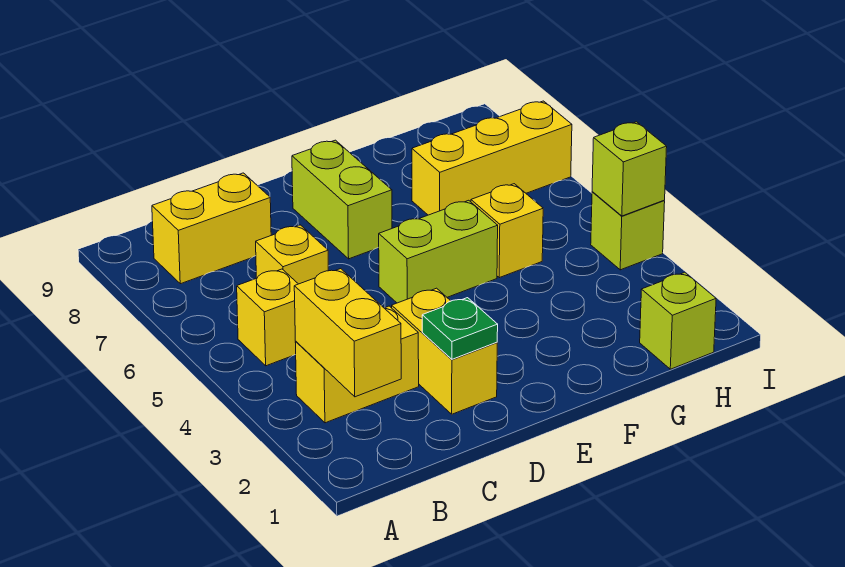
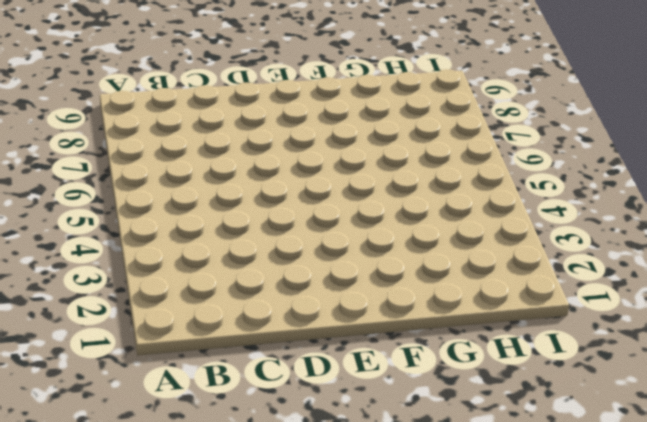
none -> yellow brick B3:C3 level 1
none -> yellow brick B5 level 1
none -> yellow brick B8:C8 level 1

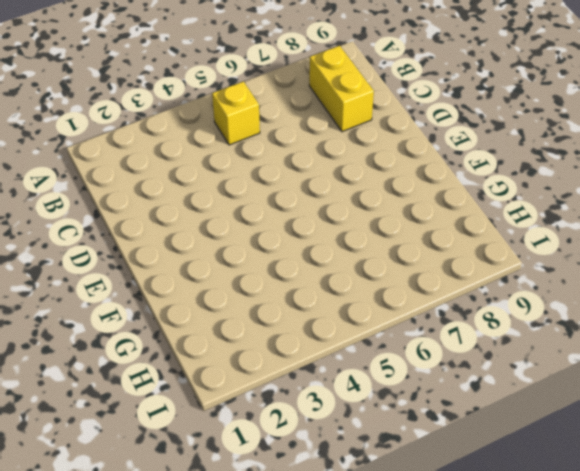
none -> yellow brick B3:C3 level 1
none -> yellow brick C6 level 1
none -> yellow brick D2:D3 level 1

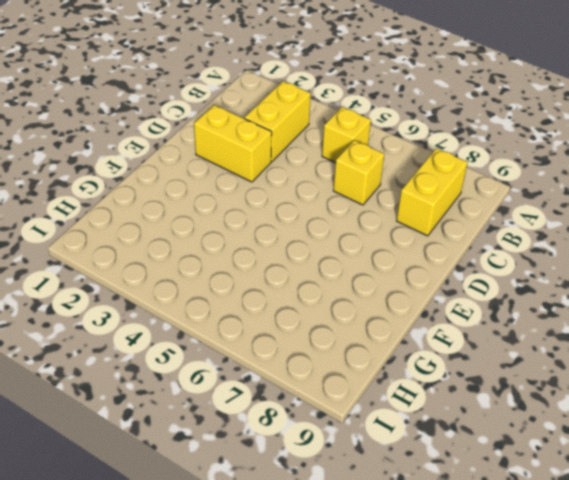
none -> lime brick E5:F5 level 1
none -> lime brick E7:E8 level 1
none -> yellow brick G5 level 1

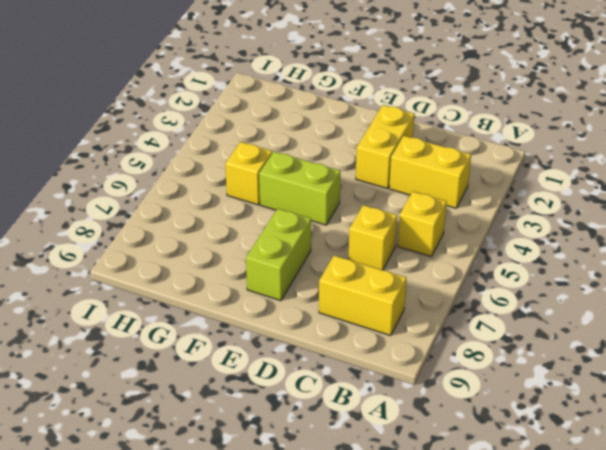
none -> yellow brick G7:I7 level 1
none -> lime brick H1 level 1
none -> lime brick I4 level 1

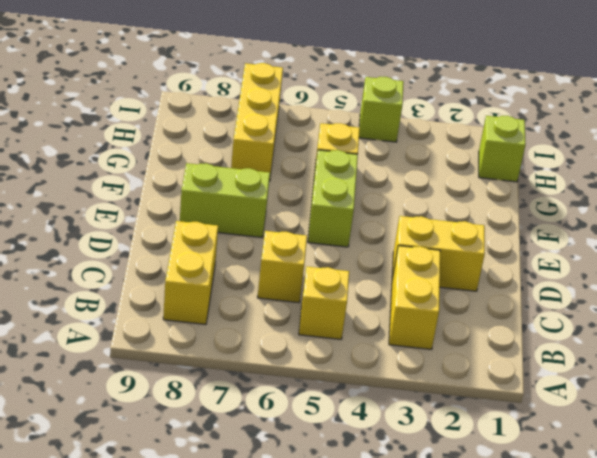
none -> yellow brick B2:B3 level 2
none -> green plate D2 level 2
none -> lime brick I4 level 2

